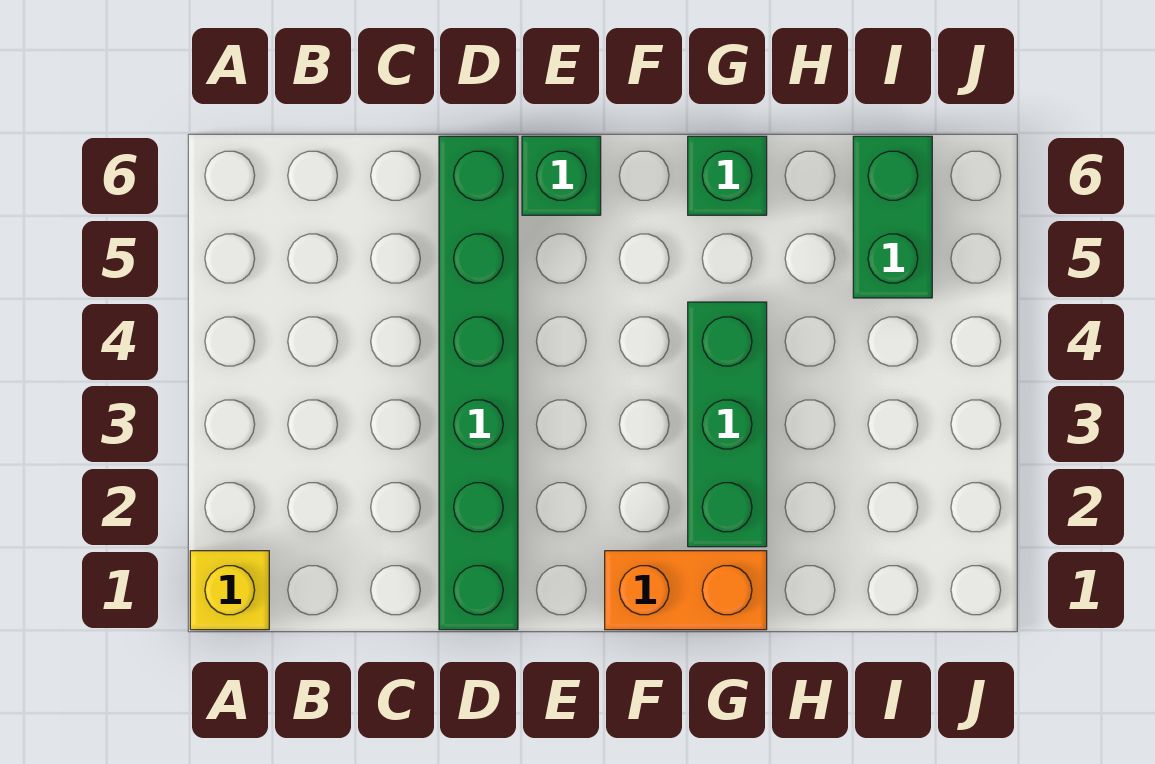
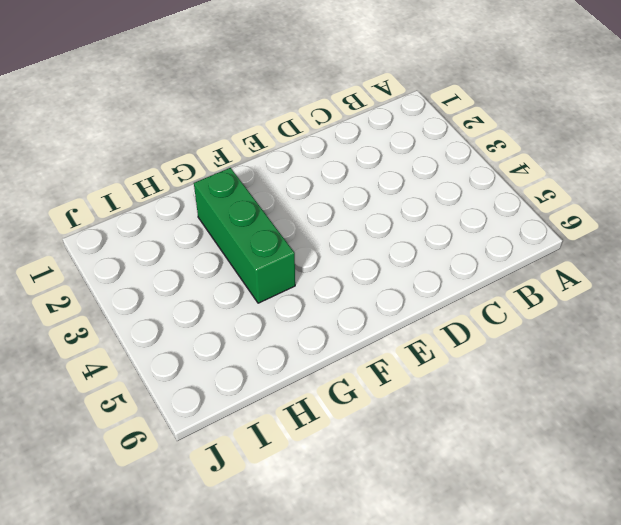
none -> yellow brick A1 level 1
none -> green brick D1:D6 level 1

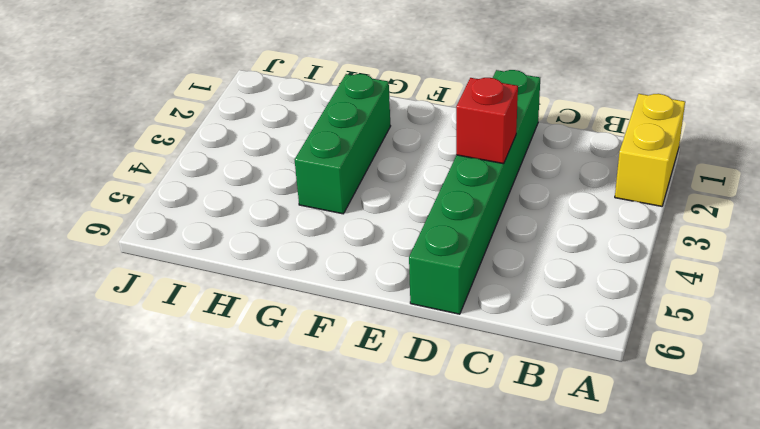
yellow brick A1:A2 level 1 -> yellow brick A1 level 1
red brick D3 level 2 -> none
none -> green brick E6 level 1
none -> orange brick F1:G1 level 1

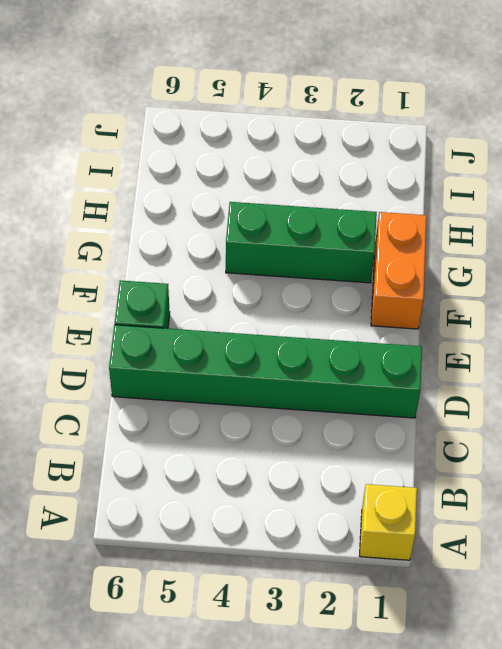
none -> green brick G6 level 1
none -> green brick I5:I6 level 1

